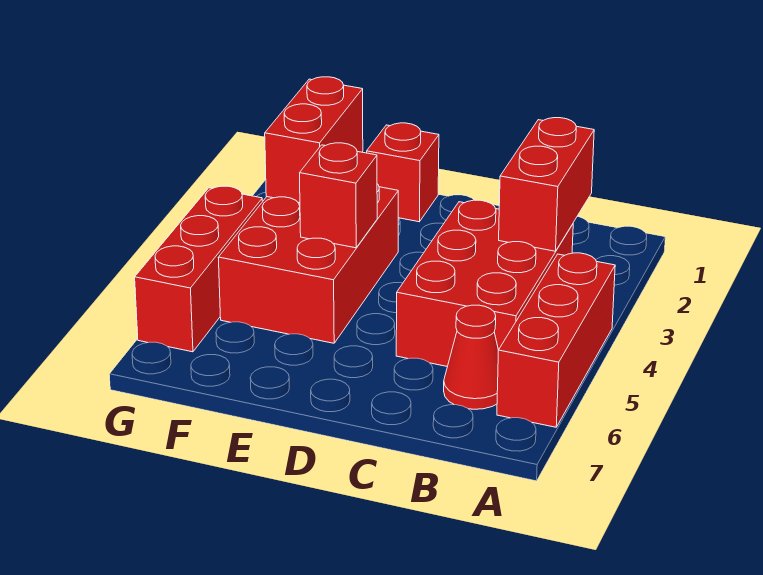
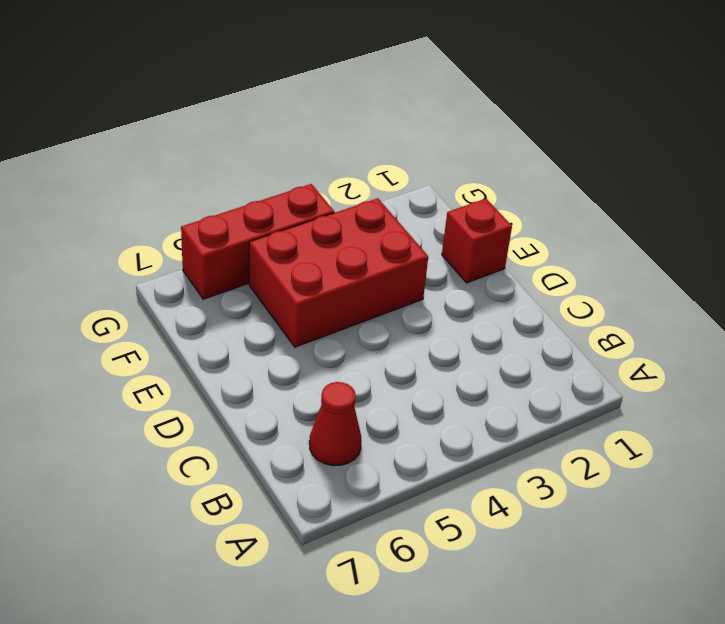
none -> red brick A4:A6 level 1
none -> red brick B3:C5 level 1

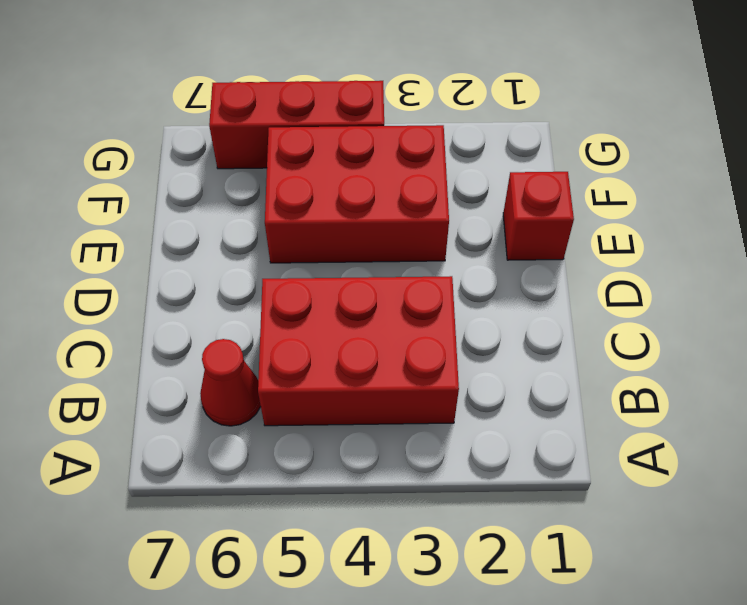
none -> red brick A4:A6 level 1
none -> red brick B2:B3 level 2

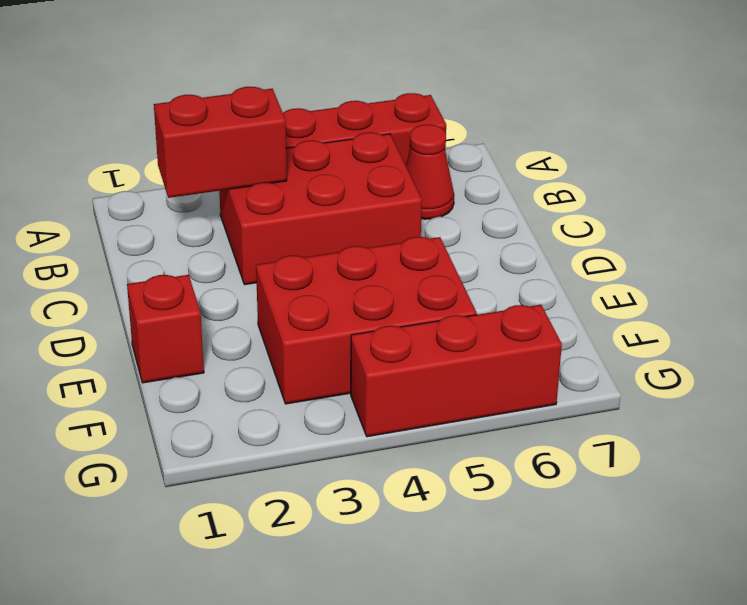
none -> red brick E4 level 2
none -> red brick F2:F3 level 2

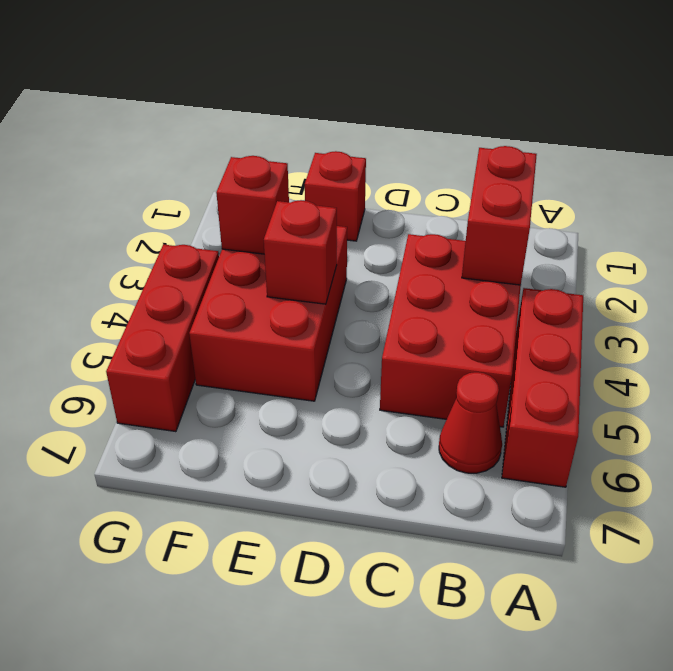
red brick F3 level 2 -> red brick F2:F3 level 2

